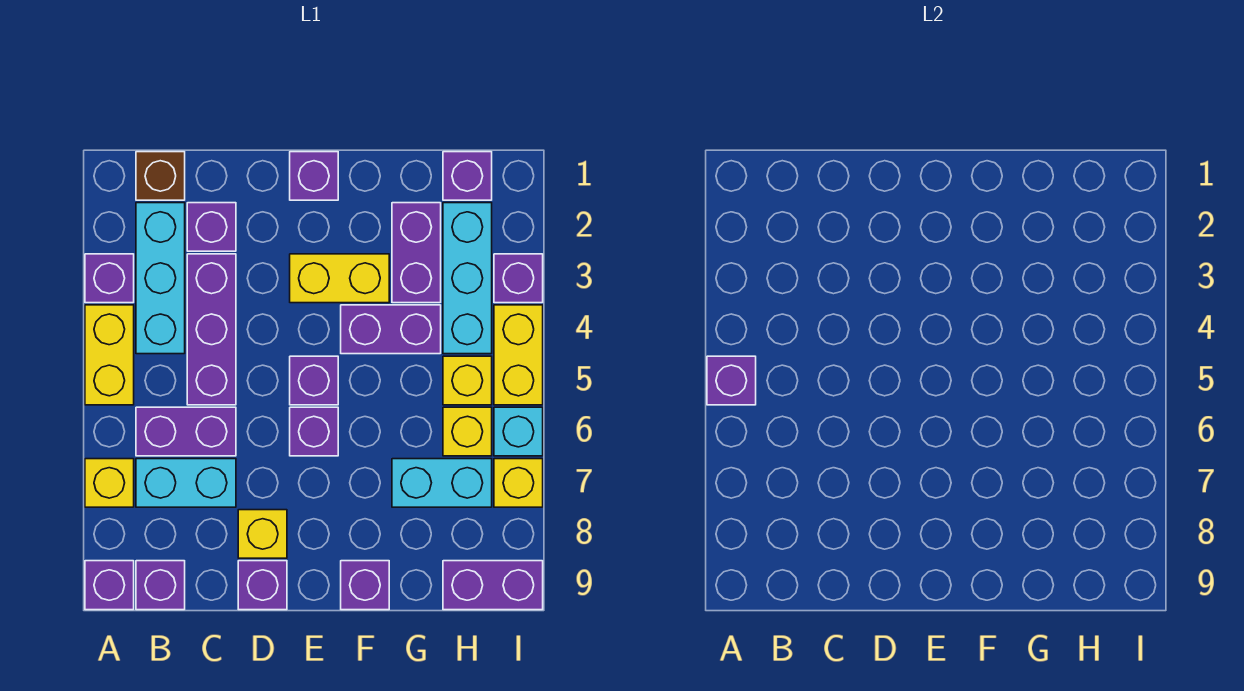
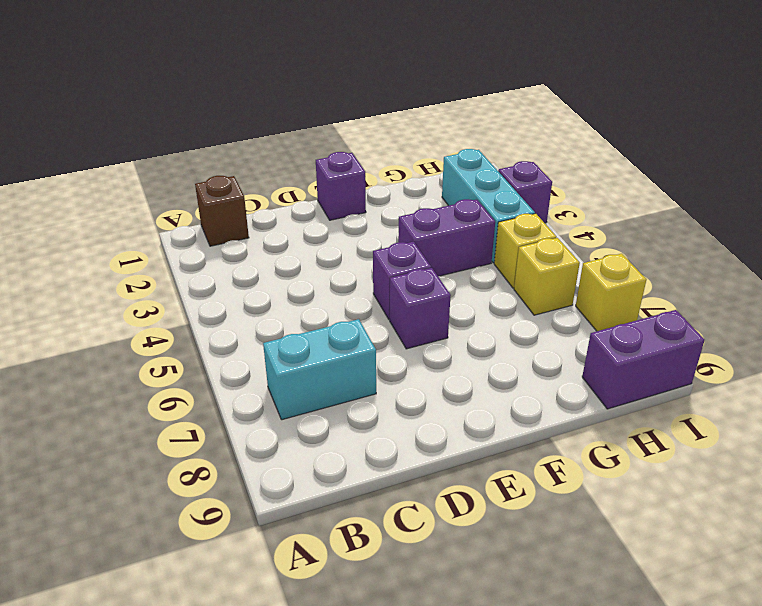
none -> purple brick A3 level 1
none -> yellow brick A4:A5 level 1
none -> yellow brick A7 level 1
none -> purple brick A9 level 1

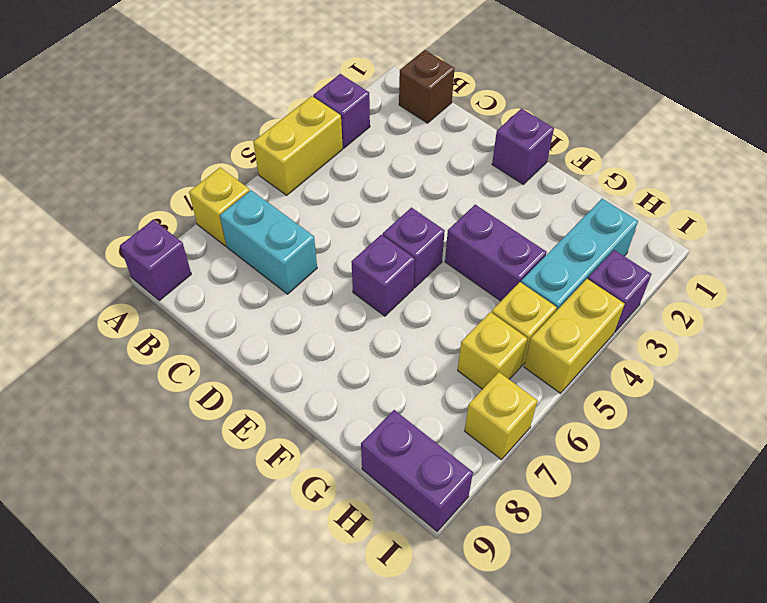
none -> cyan brick B2:B4 level 1
none -> purple brick B6:C6 level 1
none -> purple brick B9 level 1
none -> purple brick C2 level 1

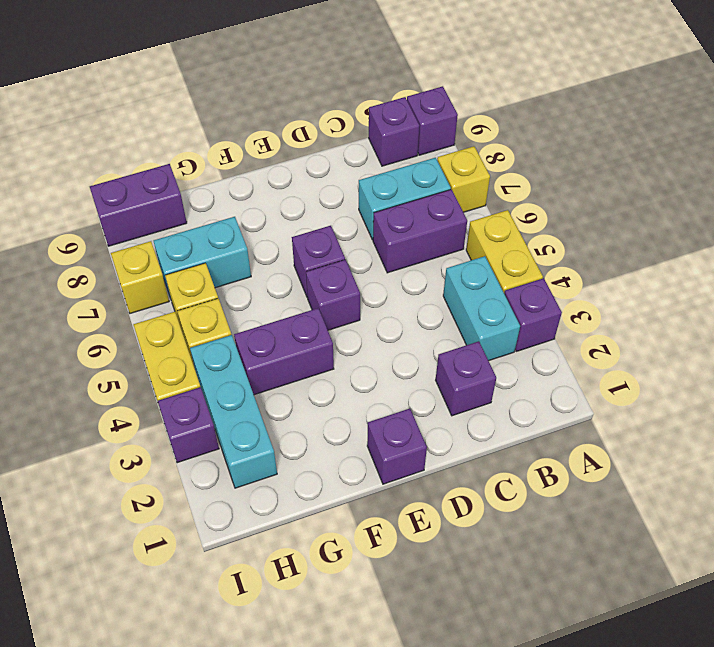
cyan brick B3:B4 level 1 -> cyan brick B2:B4 level 1
none -> brown brick B1 level 1
none -> purple brick C3:C5 level 1
none -> yellow brick D8 level 1
none -> purple brick D9 level 1

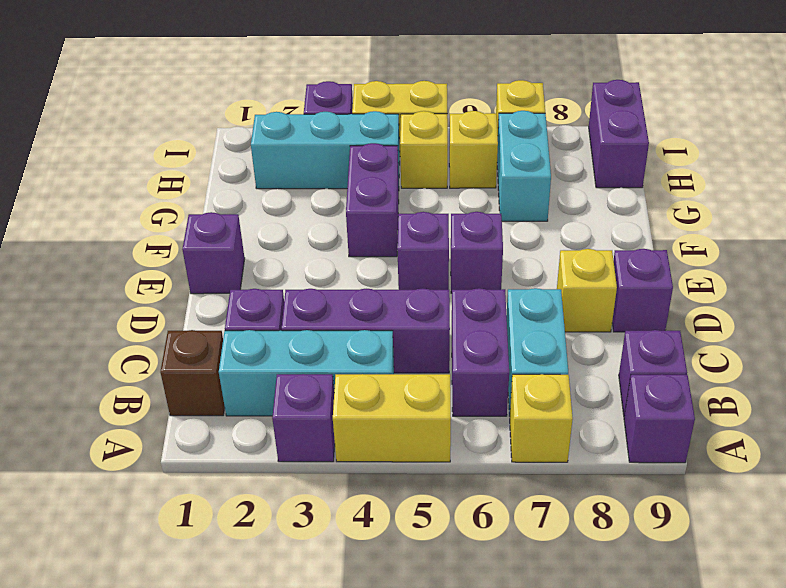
none -> yellow brick E3:F3 level 1
none -> purple brick F9 level 1
none -> purple brick G2:G3 level 1
none -> purple brick H1 level 1

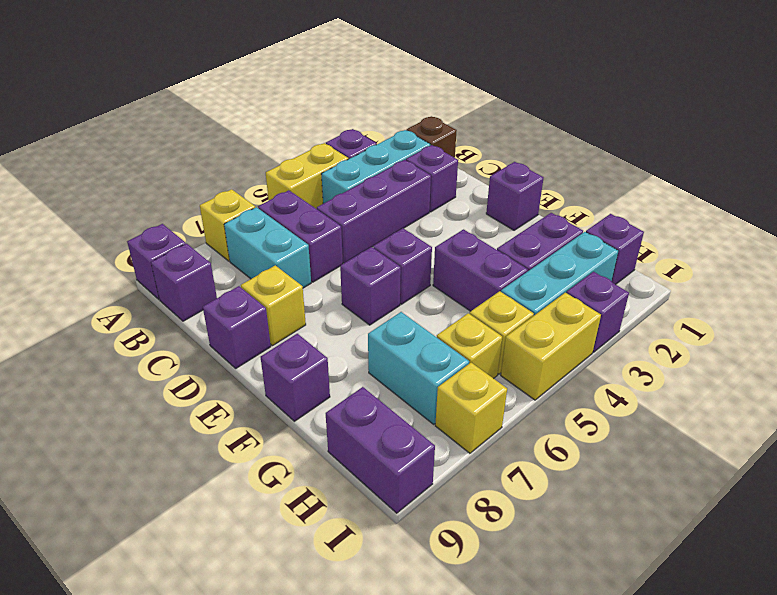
none -> yellow brick E3:F3 level 1
none -> cyan brick I6 level 1
none -> purple brick A5 level 2

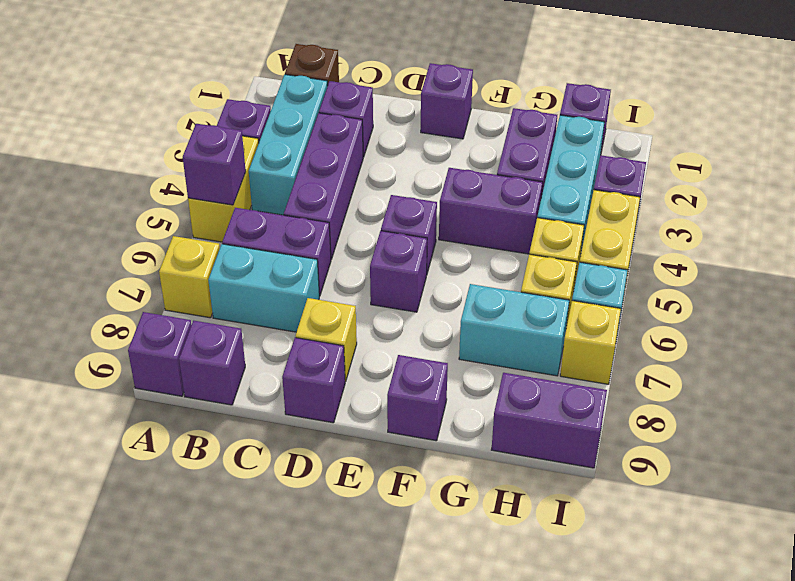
none -> yellow brick E3:F3 level 1

